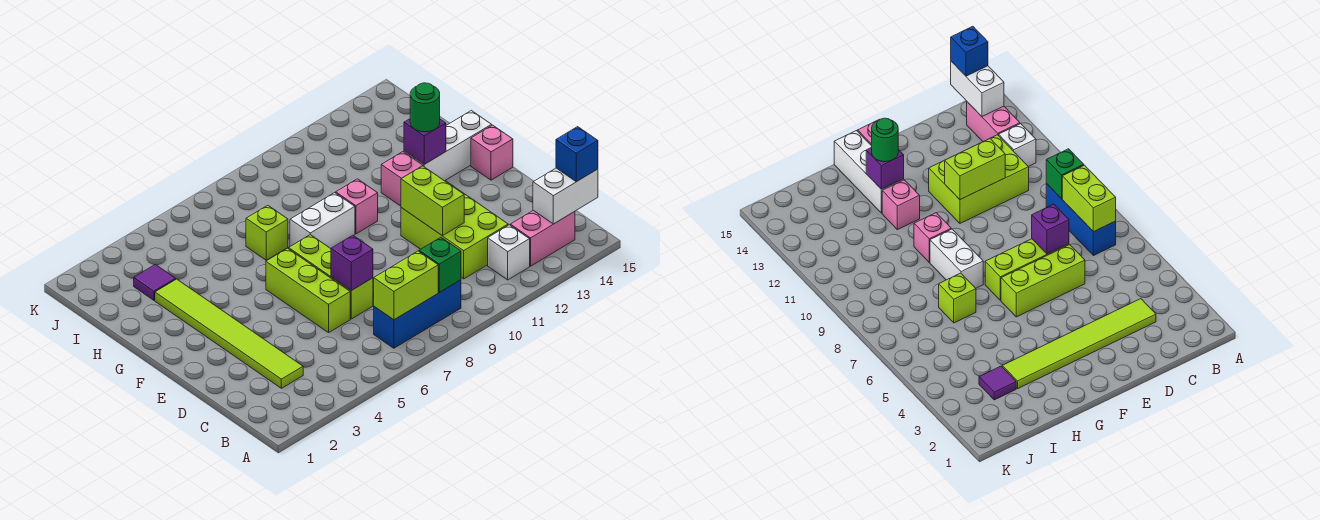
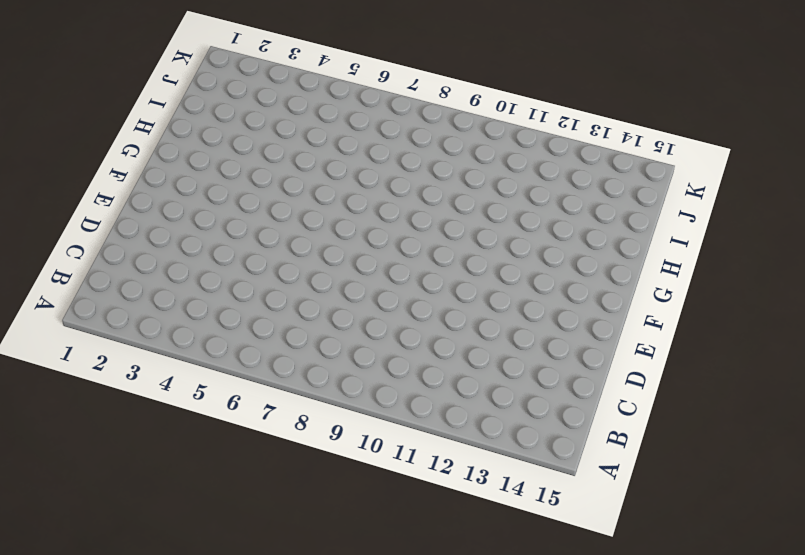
none -> blue brick B7:B9 level 1
none -> white brick B12 level 1
none -> pink brick B13:B14 level 1

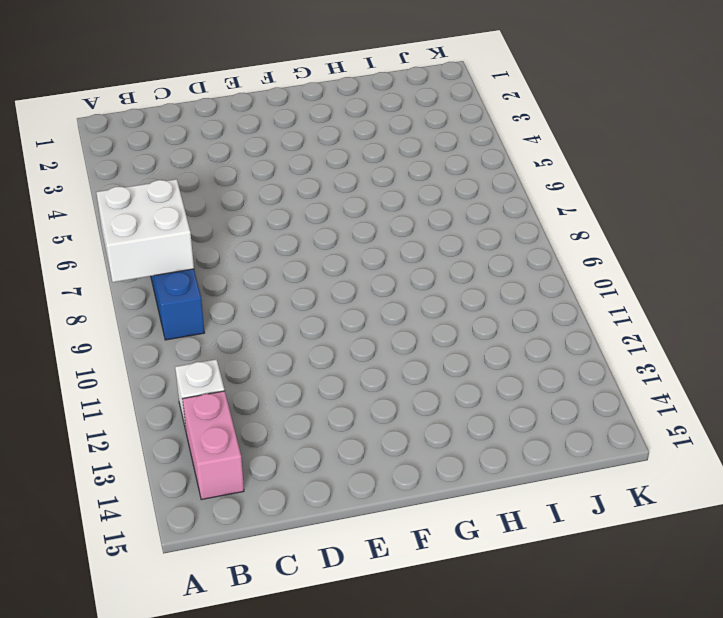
white brick A7:B8 level 2 -> lime brick B7:B8 level 2
none -> lime tile C3:H3 level 1
none -> lime brick C11:E12 level 1
none -> lime brick D6:F6 level 1

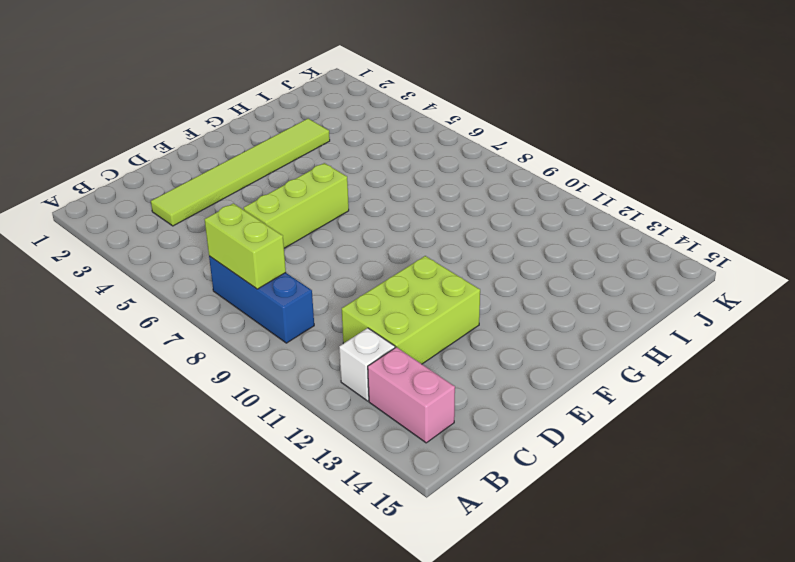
none -> lime brick D7:F7 level 1
none -> pink brick F15 level 1
none -> white brick G8:G9 level 1

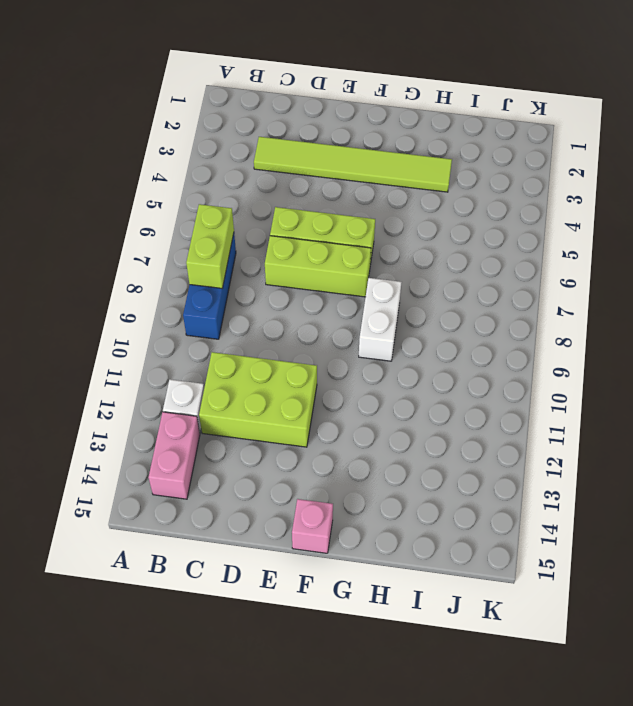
none -> pink brick G10 level 1
none -> pink brick G12 level 1
none -> white brick G13:G15 level 1

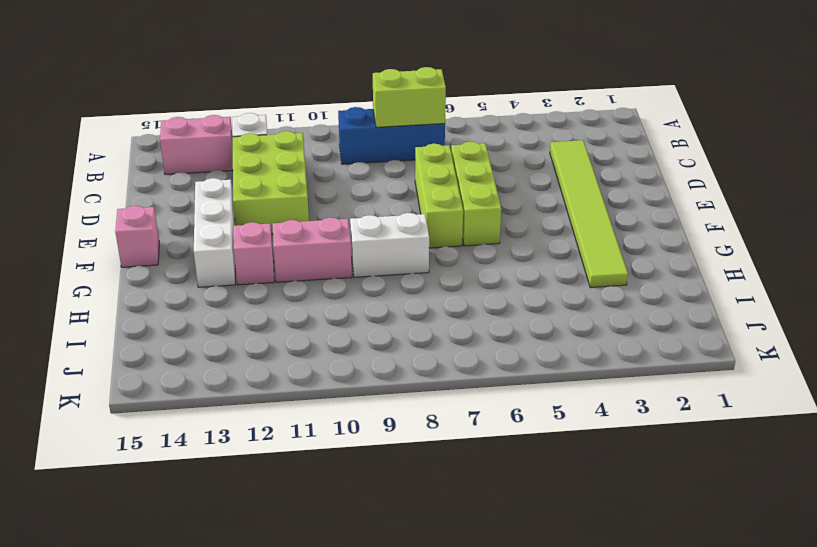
white brick E13:G13 level 1 -> white brick G13:G15 level 1
pink brick G10:G11 level 1 -> pink brick G10 level 1
none -> lime brick H7 level 1
none -> purple tile I3 level 1
none -> green brick B9 level 2

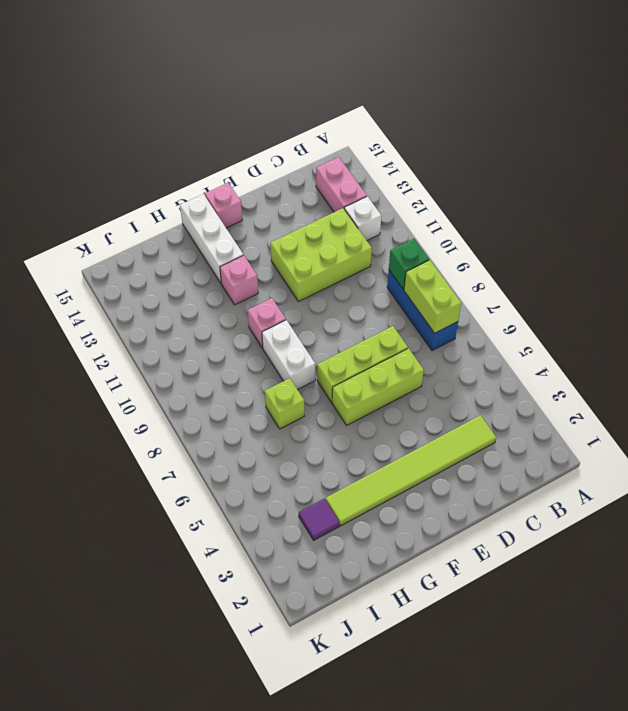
none -> white brick B14:B15 level 2
none -> purple brick D7 level 2
none -> lime brick D11:E11 level 2

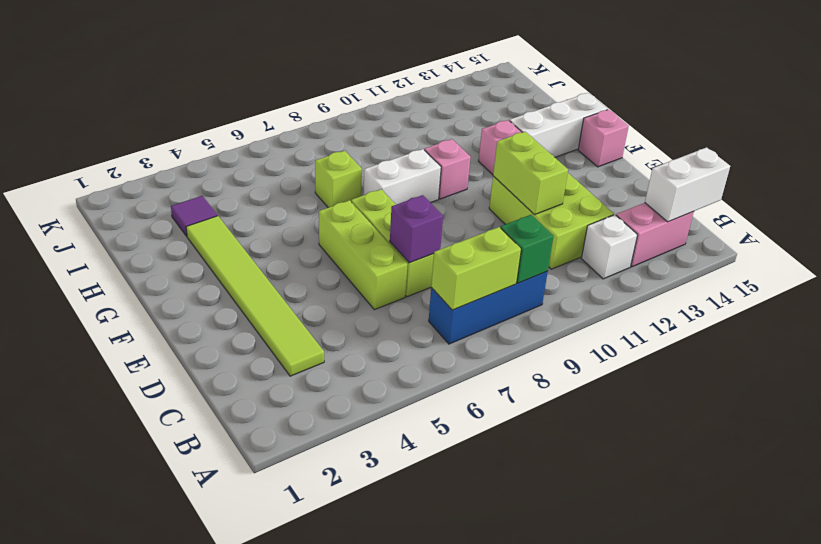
none -> purple brick G13 level 2
none -> blue brick B15 level 3
none -> green round brick G13 level 3

